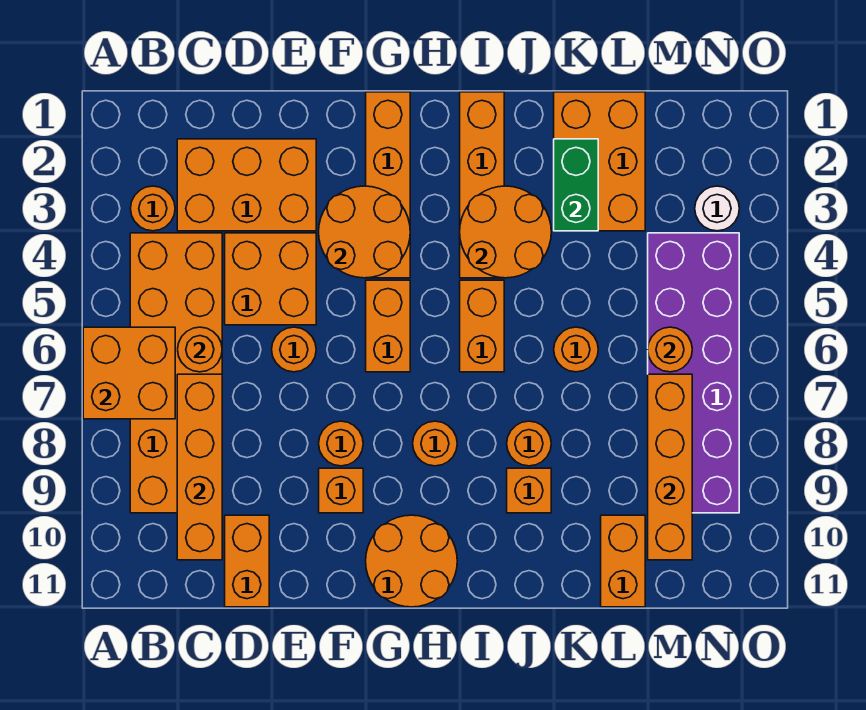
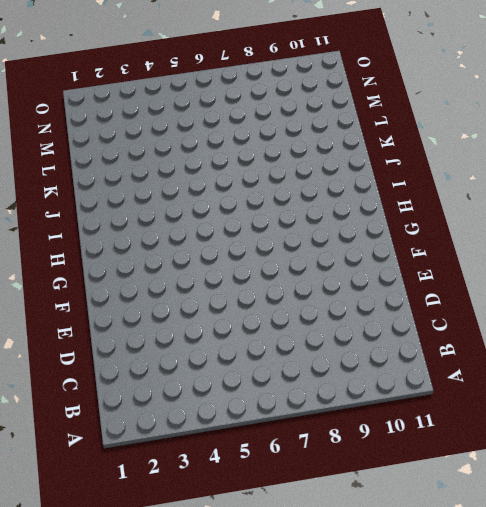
none -> orange round brick B3 level 1
none -> orange brick B4:C9 level 1
none -> orange brick C2:E3 level 1

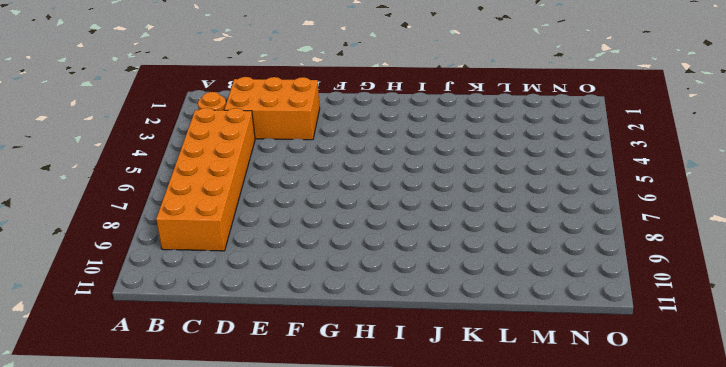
none -> orange brick D4:E5 level 1
none -> orange brick D10:D11 level 1
none -> orange round brick E6 level 1

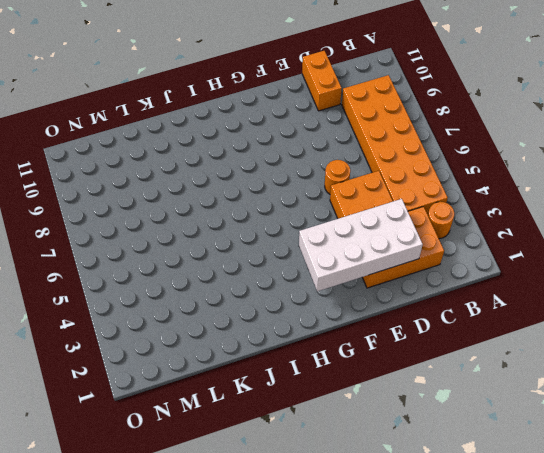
white brick D2:G3 level 2 -> orange round brick F3:G4 level 2
none -> orange round brick F8 level 1
none -> orange brick F9 level 1
none -> orange brick G1:G4 level 1

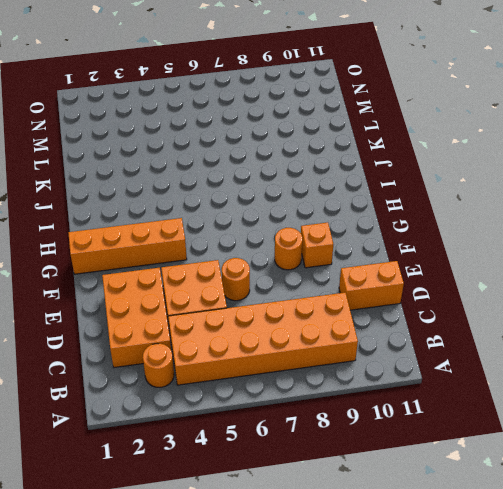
none -> orange brick G5:G6 level 1
none -> orange round brick G10:H11 level 1
none -> orange round brick H8 level 1

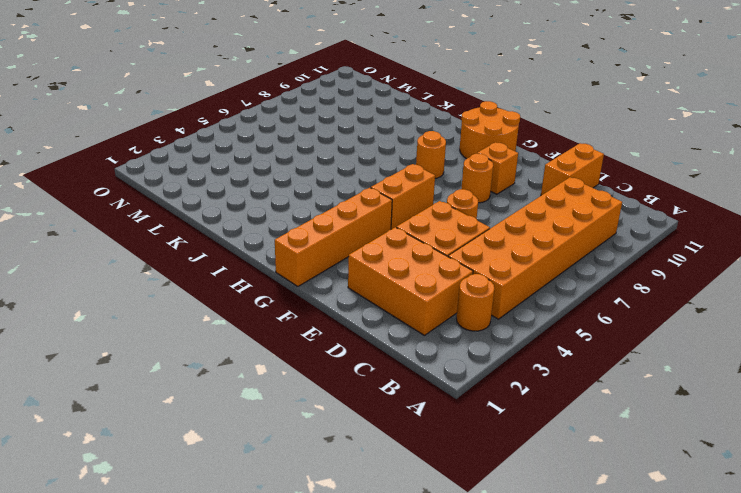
none -> orange brick I1:I4 level 1
none -> orange brick I5:I6 level 1
none -> orange round brick J8 level 1

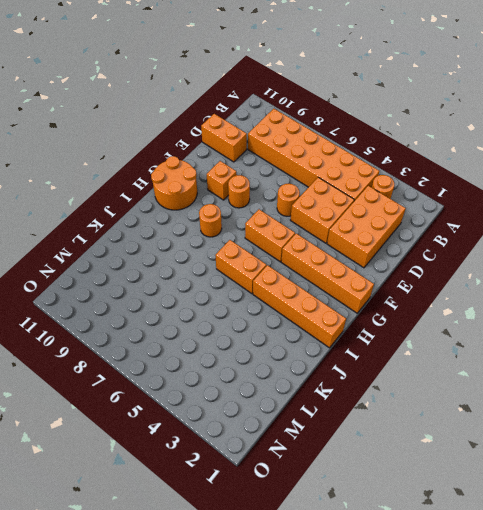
none -> orange round brick J8 level 1
none -> orange brick J9 level 1
none -> orange brick K1:L3 level 1

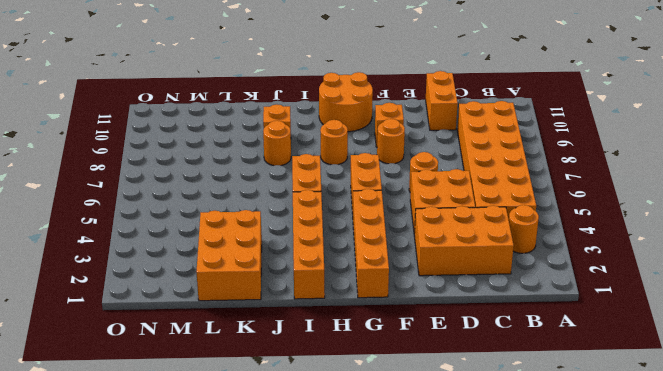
none -> orange round brick K6 level 1
none -> orange brick L10:L11 level 1
none -> purple brick M4:N9 level 1

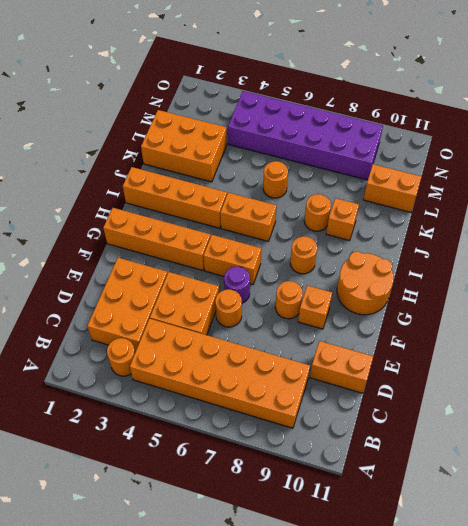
purple round brick F6 level 1 -> none
none -> white round brick N3 level 1
none -> orange brick A6:B7 level 2
none -> orange round brick C6 level 2

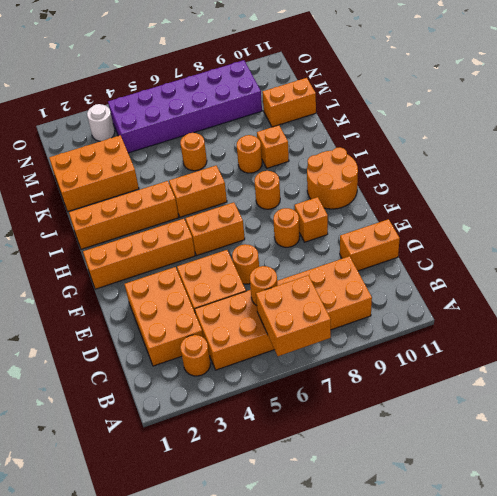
none -> orange brick C7:C10 level 2
none -> orange round brick F3:G4 level 2
none -> orange round brick I3:J4 level 2

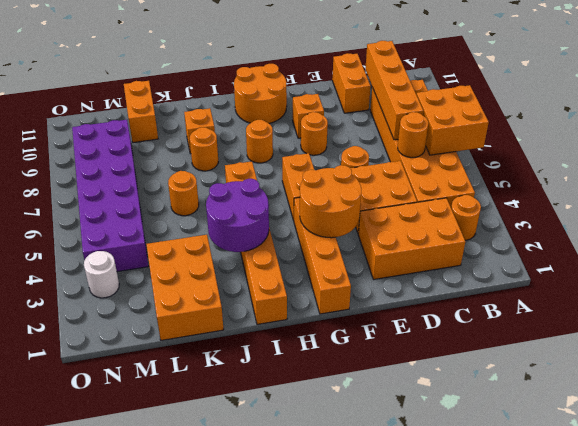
purple round brick I3:J4 level 2 -> orange round brick I3:J4 level 2
none -> green brick K2:K3 level 2
none -> orange round brick M6 level 2
none -> orange brick M7:M10 level 2

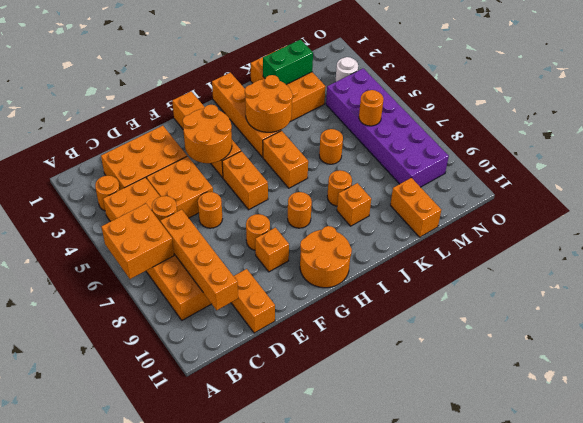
green brick K2:L2 level 2 -> green brick K2:K3 level 2
none -> orange brick M7:M10 level 2

